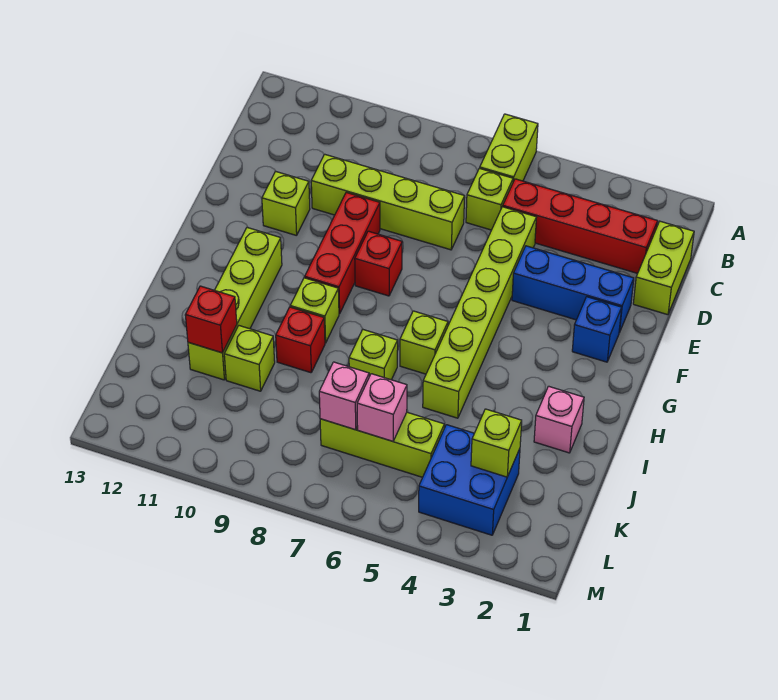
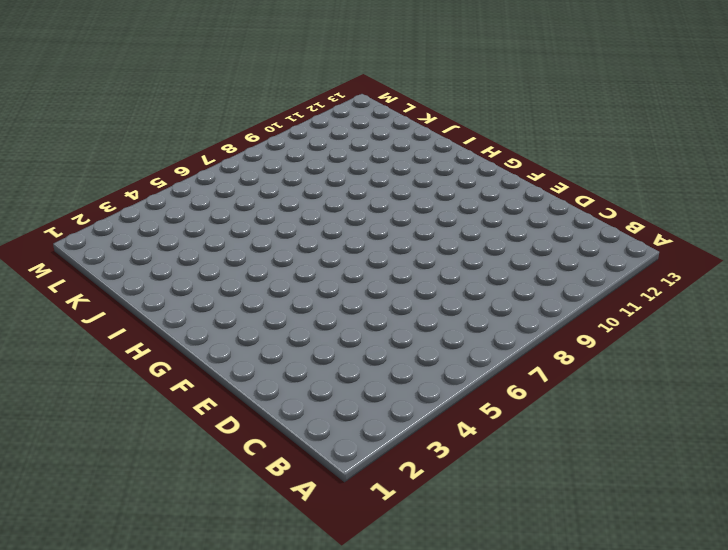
none -> lime brick A6:B6 level 1
none -> lime brick C1:D1 level 1
none -> red brick C2:C5 level 1

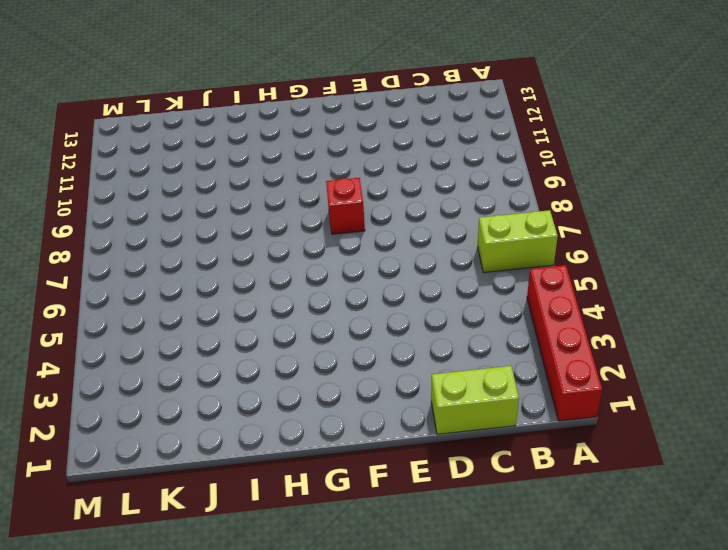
red brick A1:A4 level 1 -> red brick C2:C5 level 1
none -> lime brick C6 level 1
none -> lime brick D5:I5 level 1
none -> lime brick D7:D10 level 1

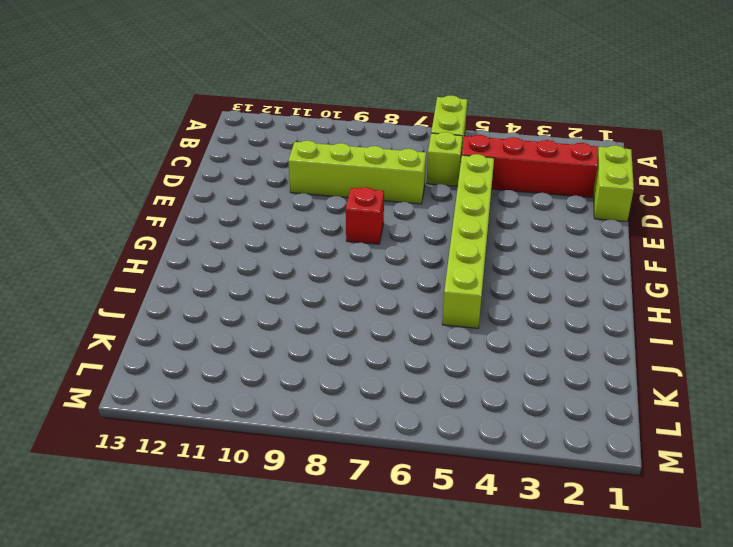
none -> blue brick E2:E4 level 1
none -> red brick E9:G9 level 1
none -> lime brick E11 level 1

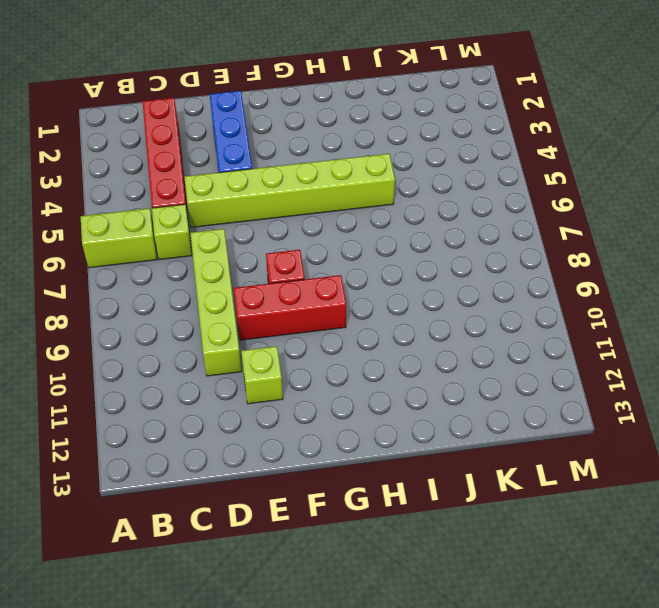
none -> lime brick C1:D1 level 1
none -> blue brick F2 level 1
none -> lime brick G11:J11 level 1

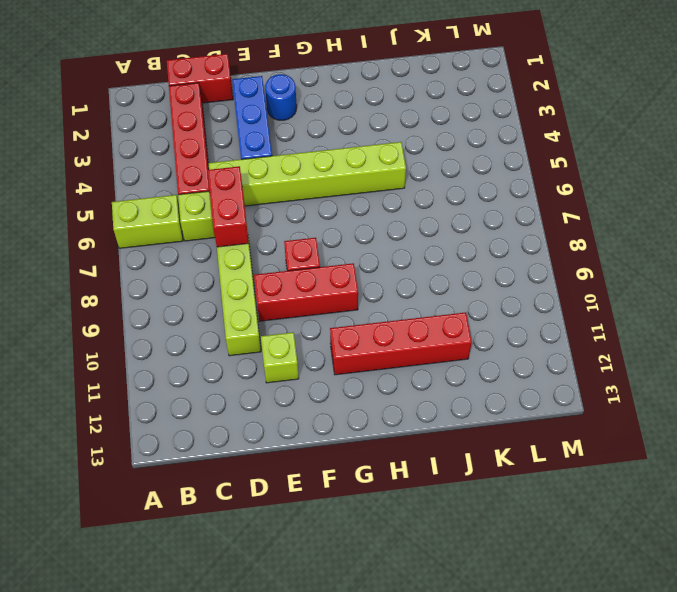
red brick C1:D1 level 1 -> lime brick C1:D1 level 1
red brick D6:D7 level 2 -> none
blue round brick F2 level 1 -> blue brick F2 level 1
red brick G11:J11 level 1 -> lime brick G11:J11 level 1
none -> lime brick H6 level 1
none -> lime brick H9 level 1
none -> pink brick I2 level 1

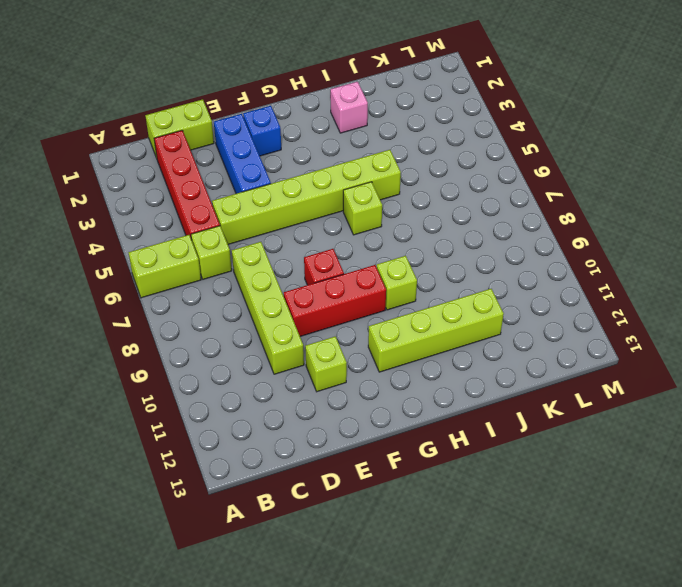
none -> lime brick I7 level 1
none -> red brick I9 level 1
none -> lime brick J10 level 1

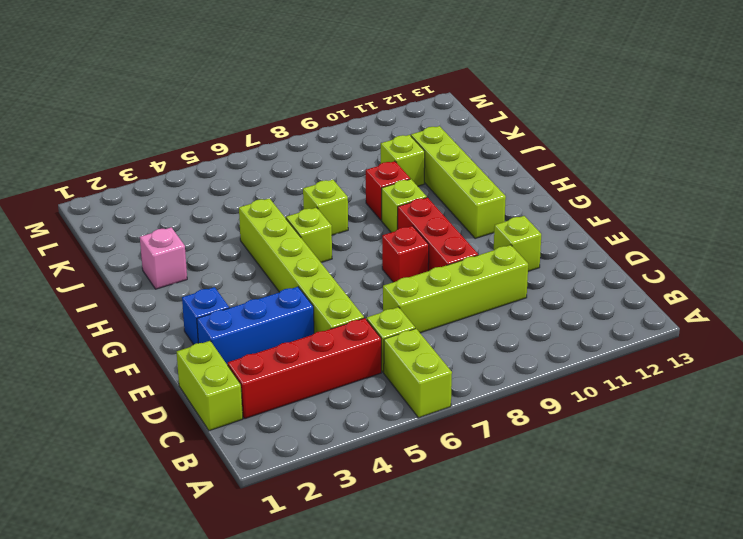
none -> blue brick K3:L4 level 1
none -> lime brick K5:K7 level 1
none -> red brick J11 level 2

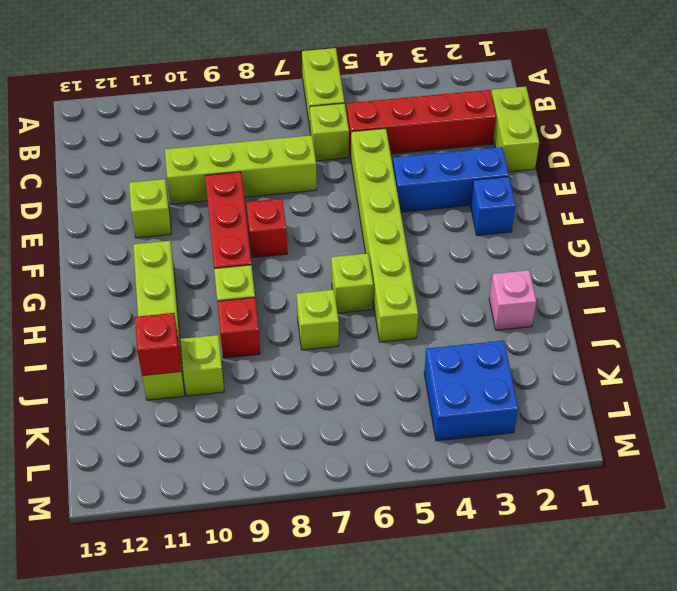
none -> lime brick K5:K7 level 1
none -> lime brick K3 level 2
none -> pink brick K6 level 2

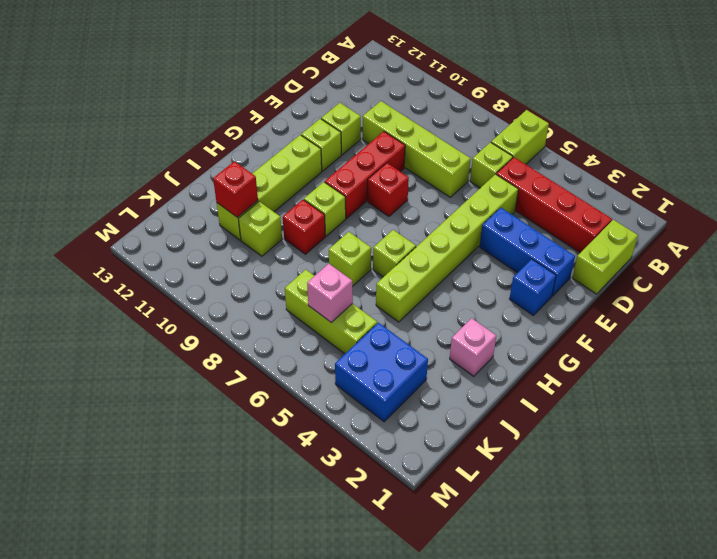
lime brick F11 level 1 -> lime brick K3 level 2
none -> pink brick K7 level 2

